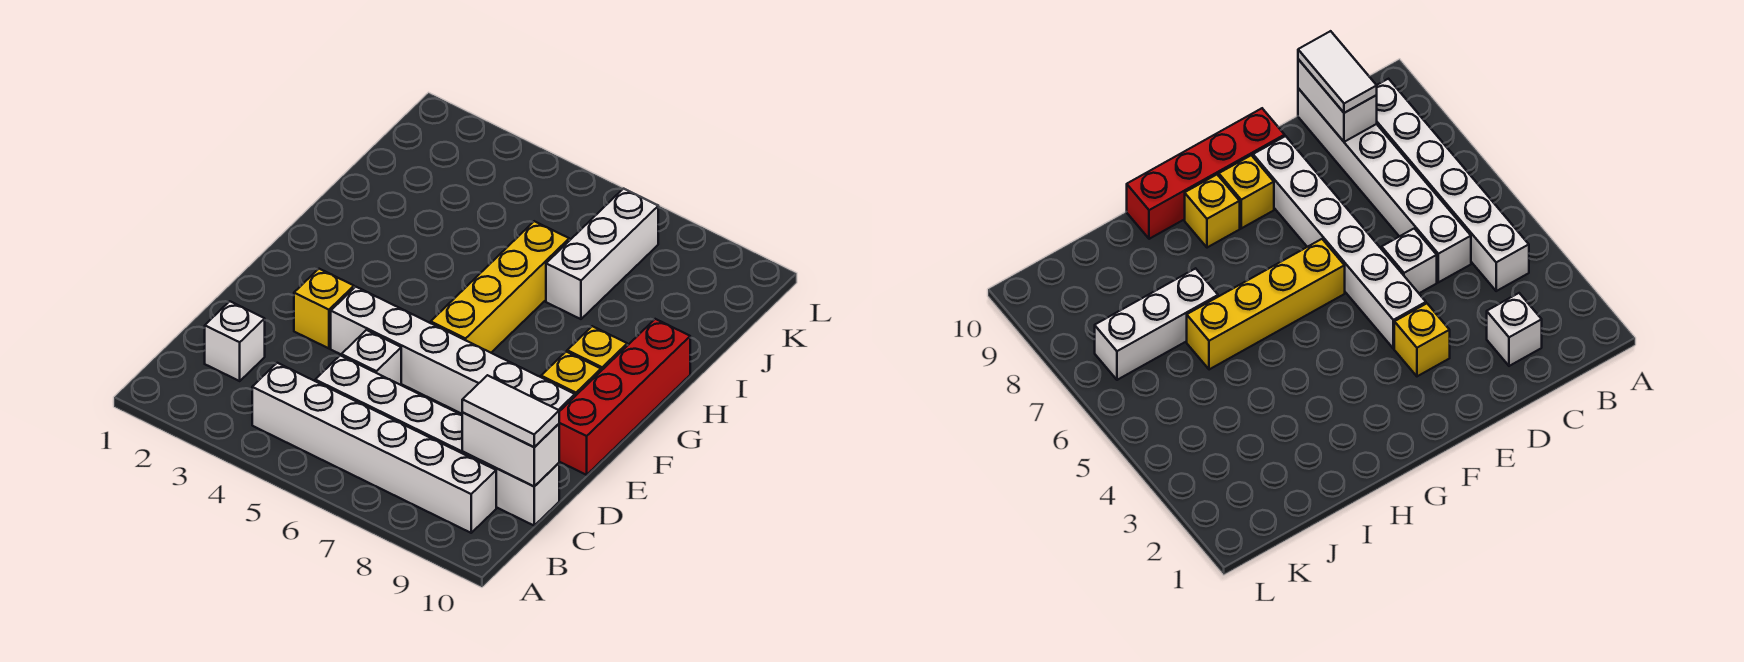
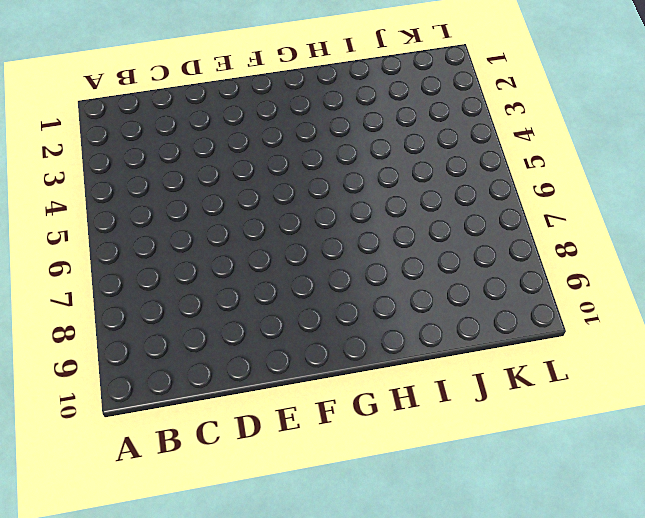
none -> white brick B4:B9 level 1
none -> white brick C2 level 1
none -> white brick C5:C10 level 1

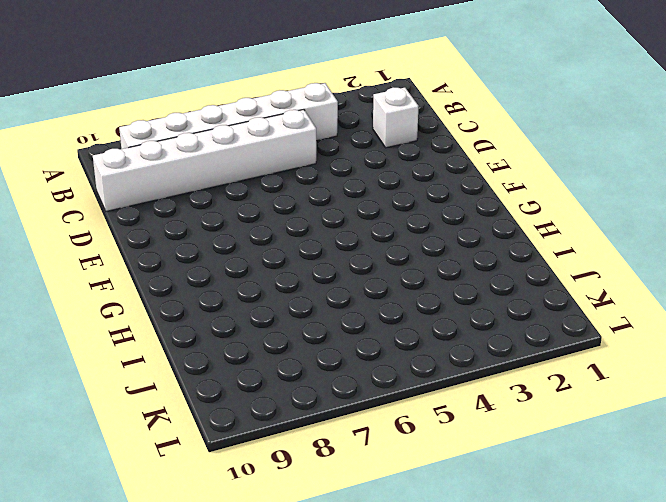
none -> white brick D5 level 1
none -> yellow brick E3 level 1
none -> white brick E4:E9 level 1

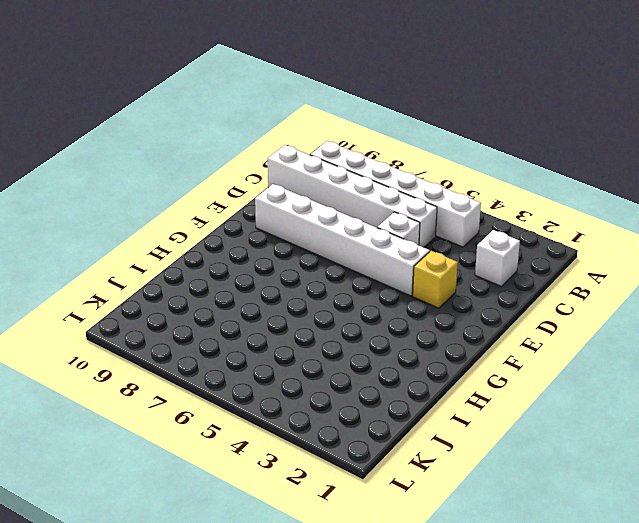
none -> red brick E10:H10 level 1
none -> yellow brick F6:I6 level 1
none -> yellow brick F9 level 1

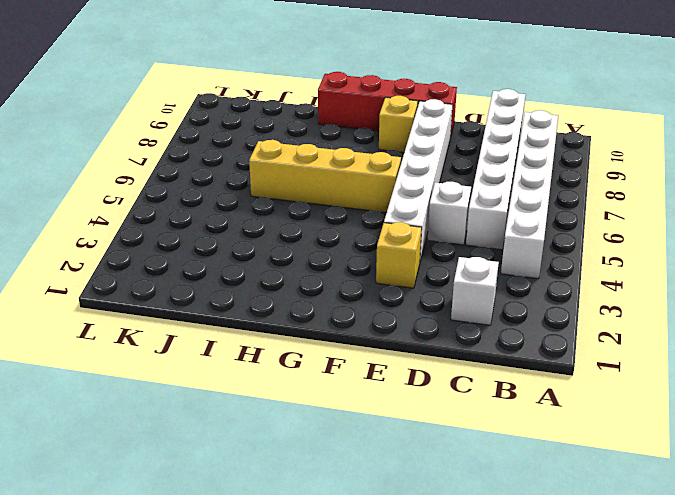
none -> yellow brick G9 level 1
none -> white brick I7:K7 level 1
none -> white brick C9:C10 level 2

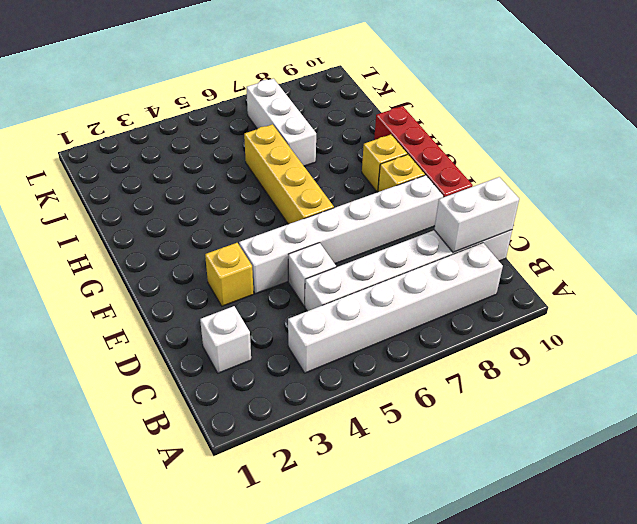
none -> white tile C9:C10 level 3

